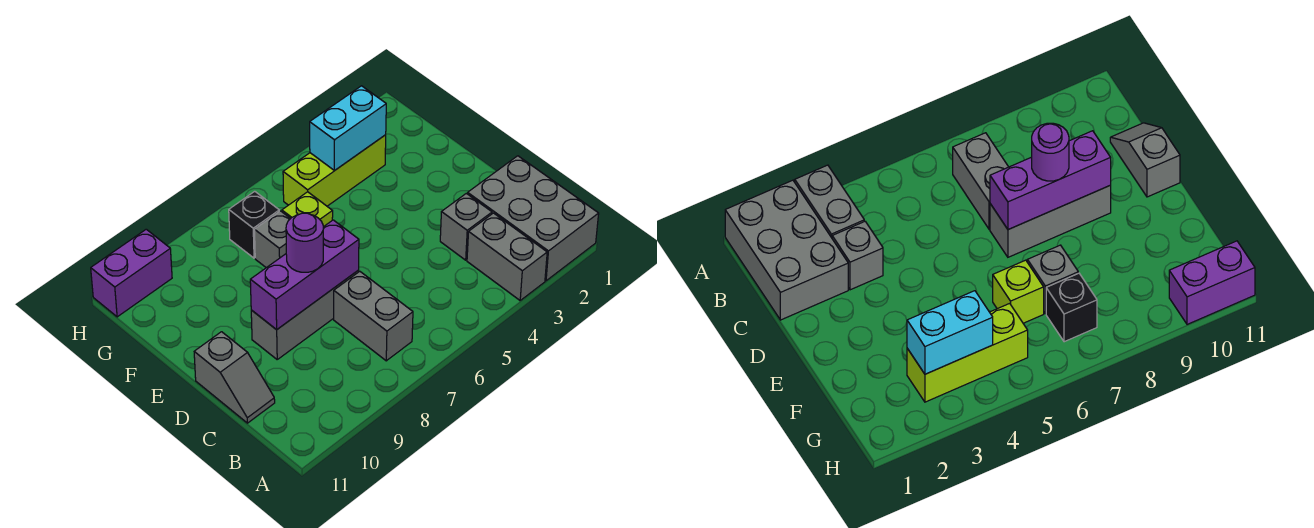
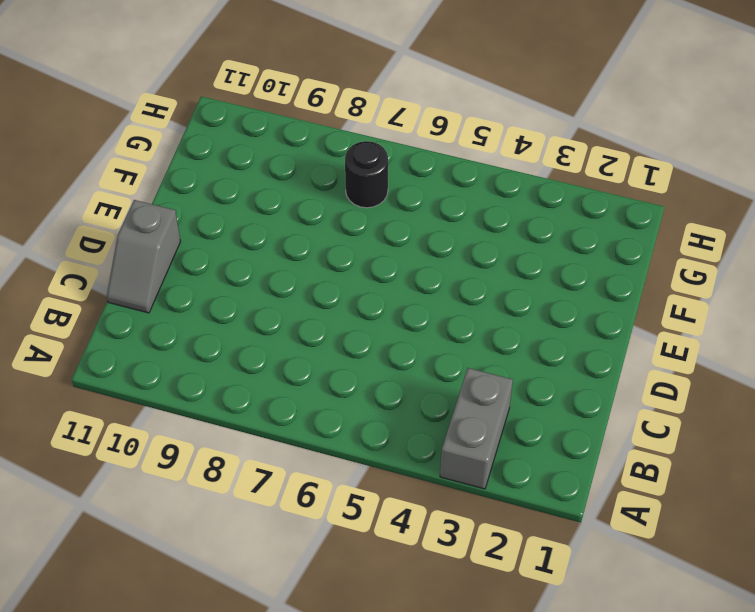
black round brick G7 level 1 -> black brick G7 level 1
none -> grey brick A1:C2 level 1
none -> grey brick B7:C7 level 1
none -> grey brick C3 level 1

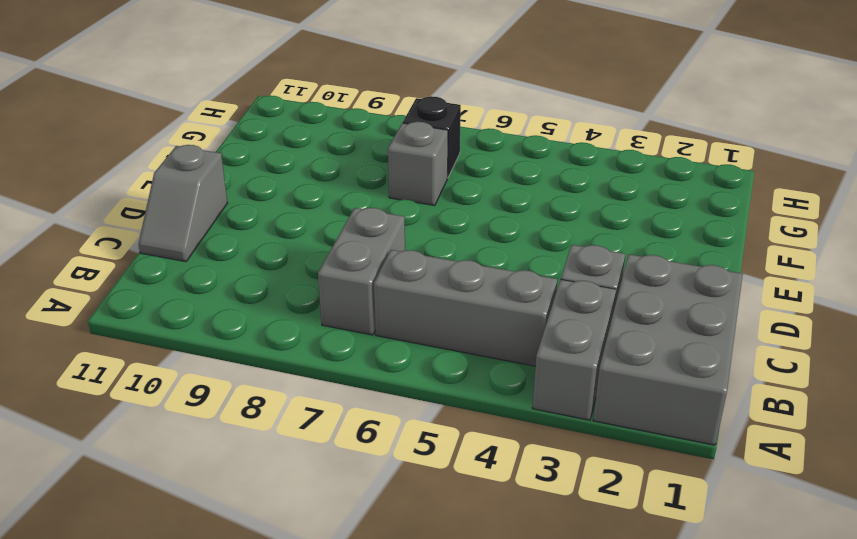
grey brick B4:B6 level 1 -> grey brick D7:D9 level 1
none -> lime brick F6 level 1
none -> lime brick G3:G5 level 1
none -> purple brick H10:H11 level 1

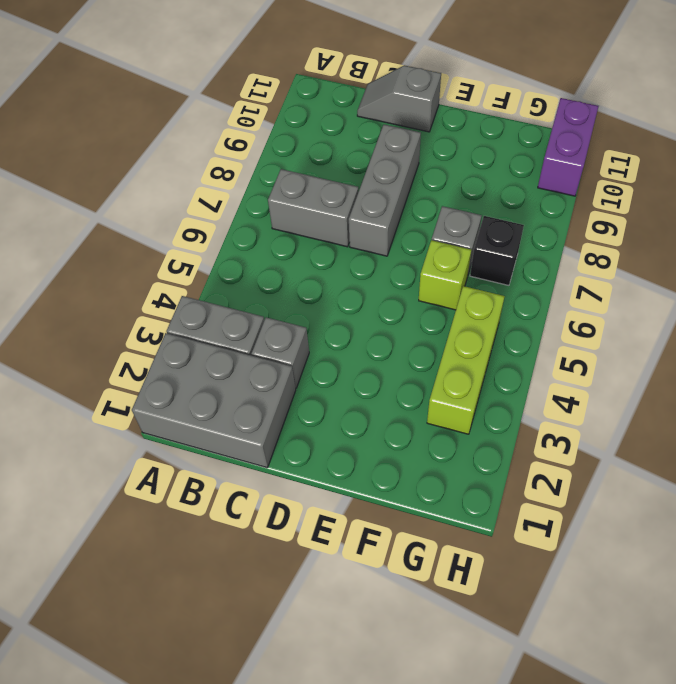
none -> purple brick D7:D9 level 2
none -> cyan brick G3:G4 level 2
none -> purple round brick D8 level 3

